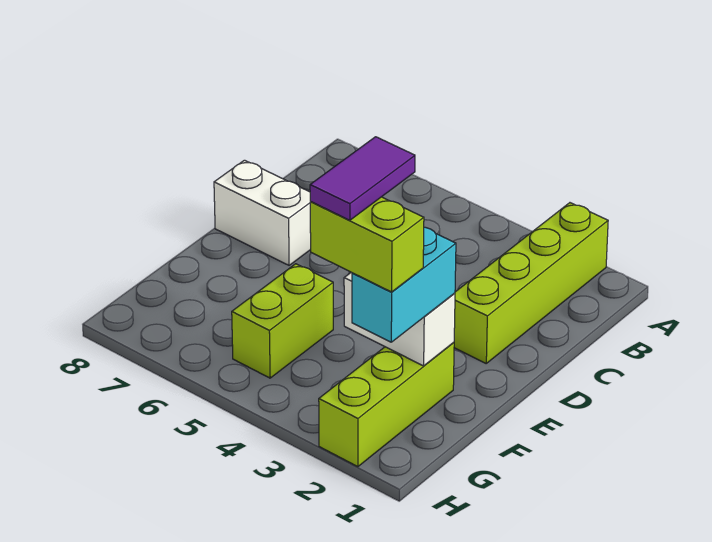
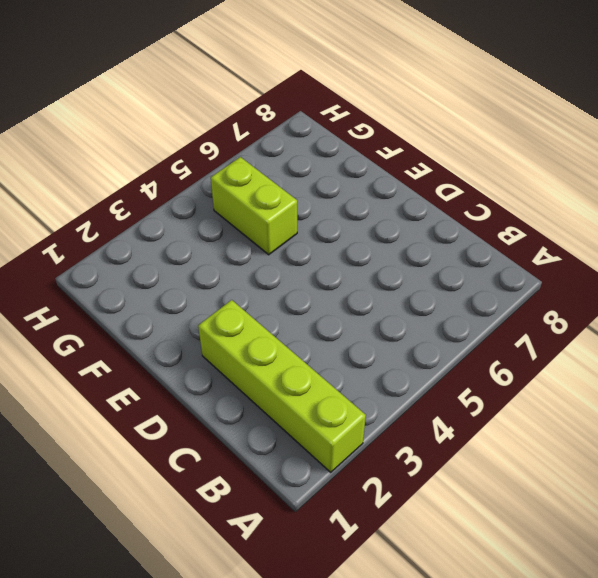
none -> white brick D7:D8 level 1
none -> lime brick F2:H2 level 1

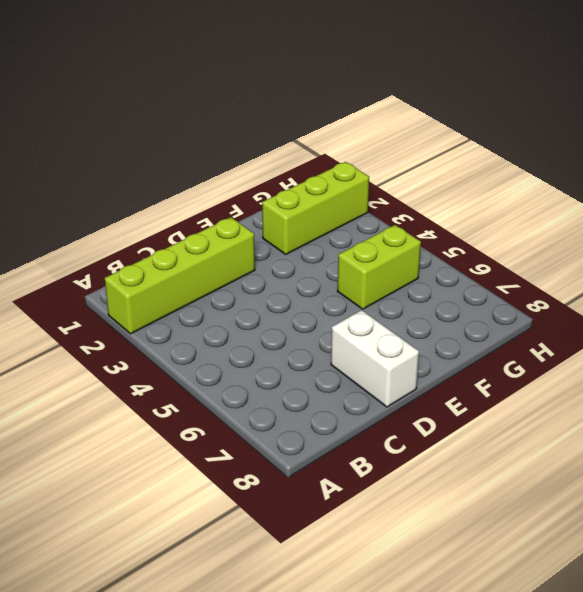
none -> white brick F2:F3 level 2
none -> cyan brick F2:G2 level 3

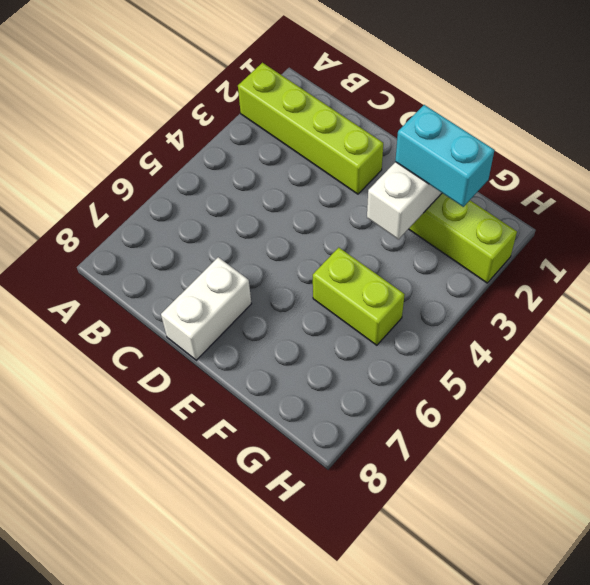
none -> lime brick G2:G3 level 4
none -> purple tile F3:G3 level 5

